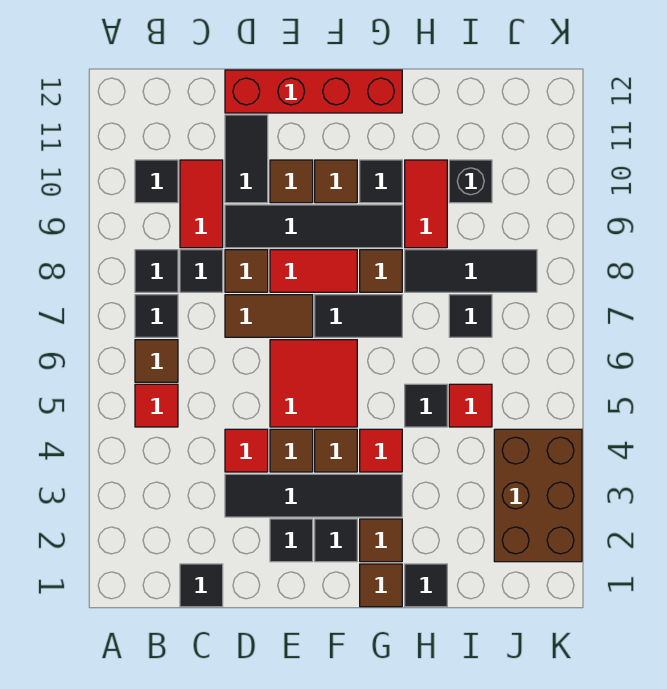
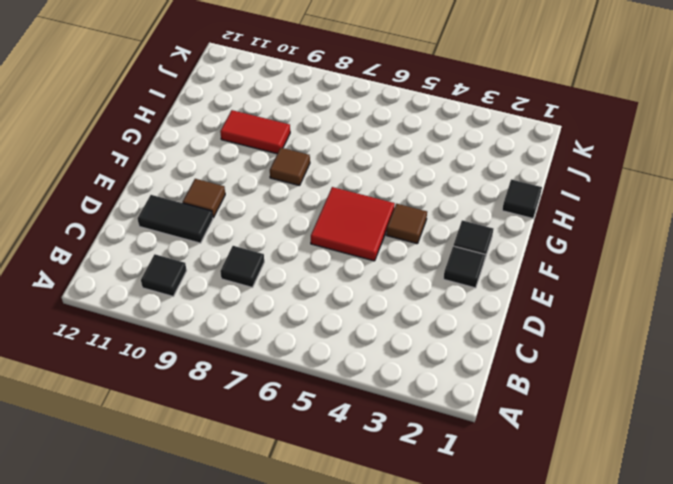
none -> red tile B5 level 1
none -> brown tile B6 level 1
none -> black tile B7 level 1
none -> black tile B8 level 1

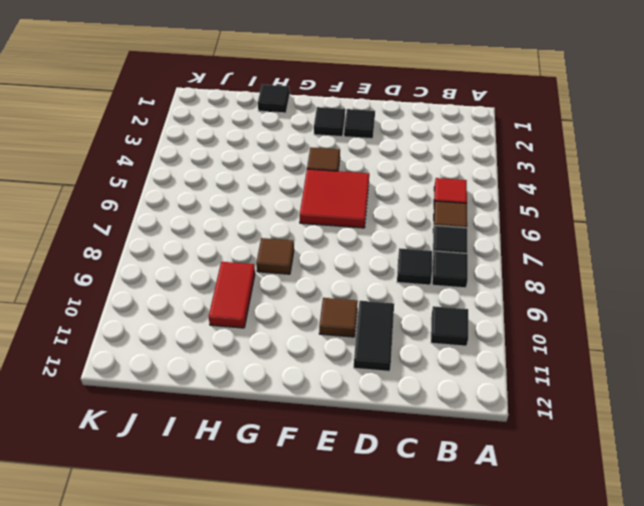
none -> black tile C1 level 1
none -> red tile C9:C10 level 1
none -> black tile D3:G3 level 1
none -> red tile D4 level 1

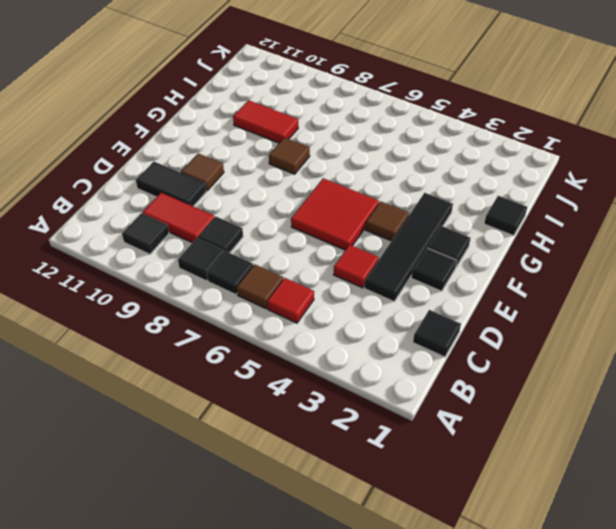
none -> brown tile D7:E7 level 1
none -> brown tile D8 level 1
none -> black tile D9:G9 level 1
none -> red brick D12:G12 level 1

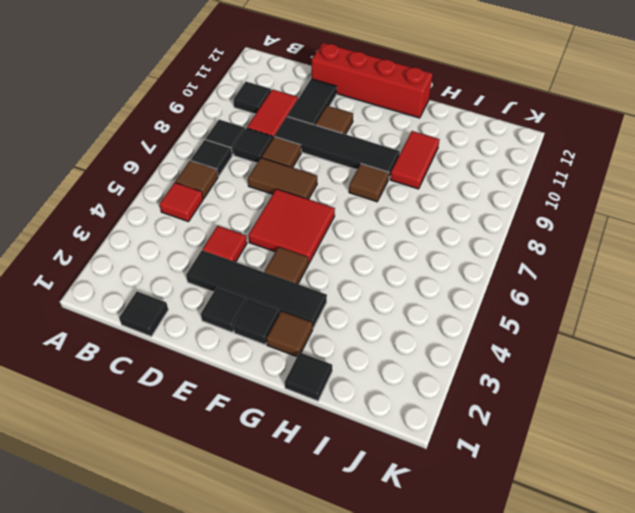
none -> brown tile E4 level 1
none -> red tile E8:F8 level 1
none -> black tile F7:G7 level 1
none -> brown tile F10 level 1

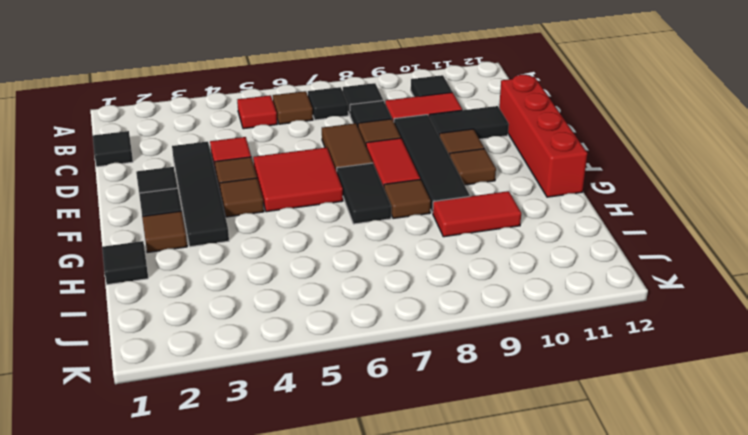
none -> brown tile G1 level 1
none -> red tile G4 level 1
none -> black tile G10 level 1
none -> black tile H5 level 1

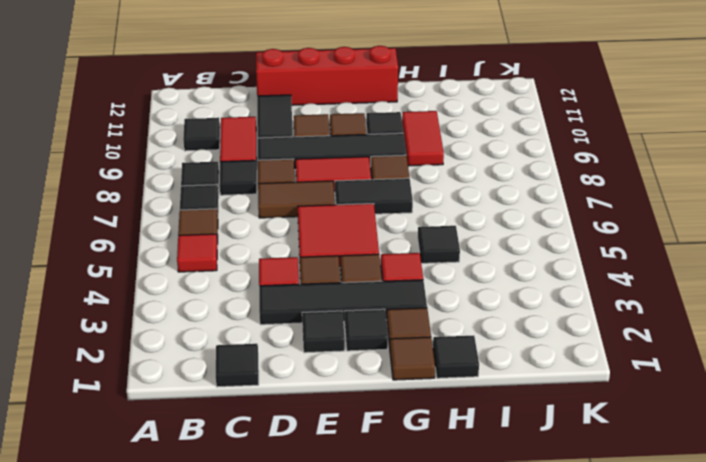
none -> black tile H8:J8 level 1
none -> red tile I5 level 1
none -> black tile I7 level 1
none -> black brick I10 level 1

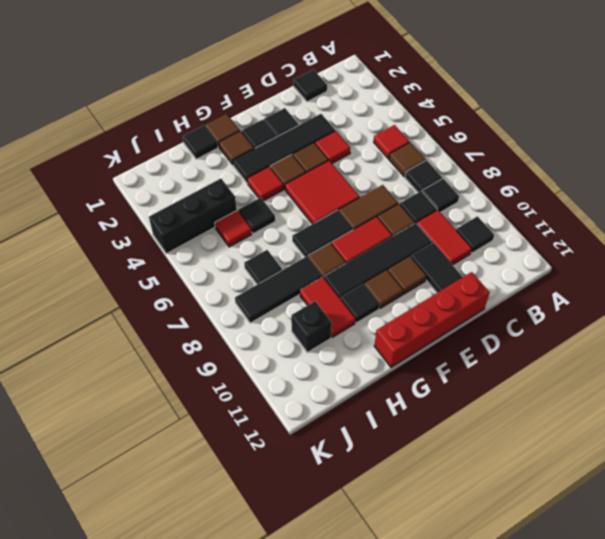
black brick I4:K4 level 1 -> brown brick J2:K4 level 1

